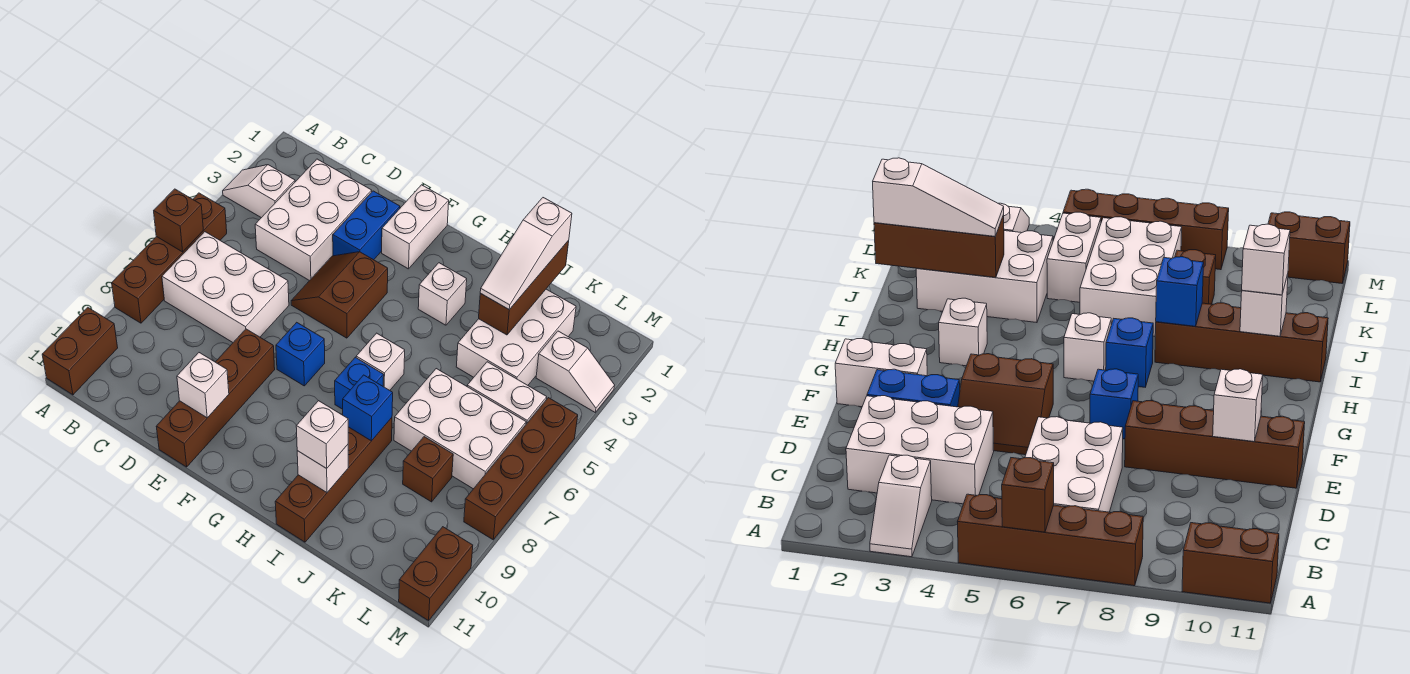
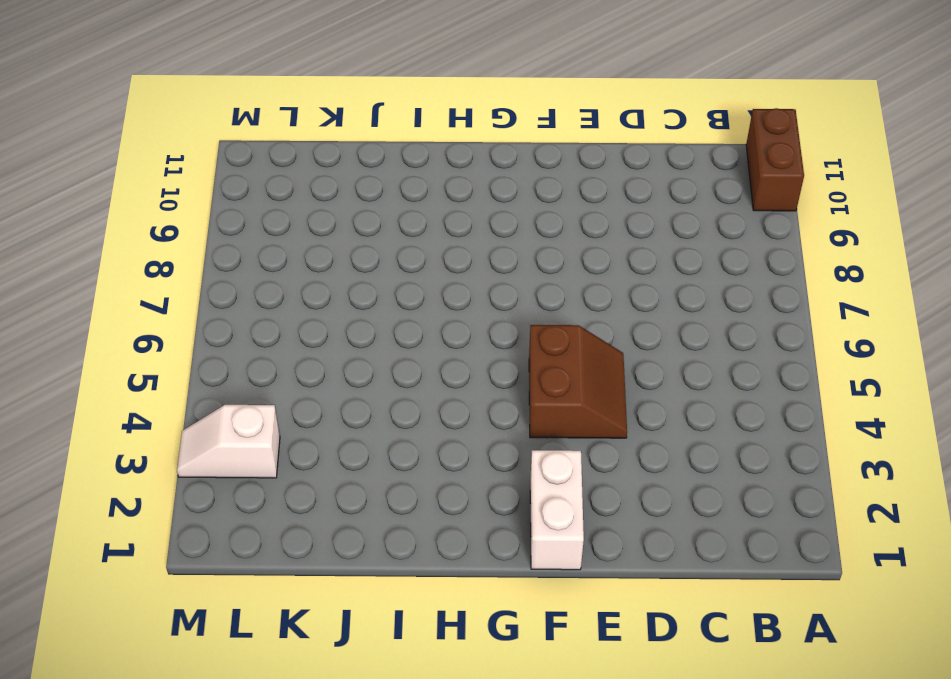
none -> white slope A3:B3 level 1 top B
none -> brown brick A5:A8 level 1
none -> white brick B6:D7 level 1

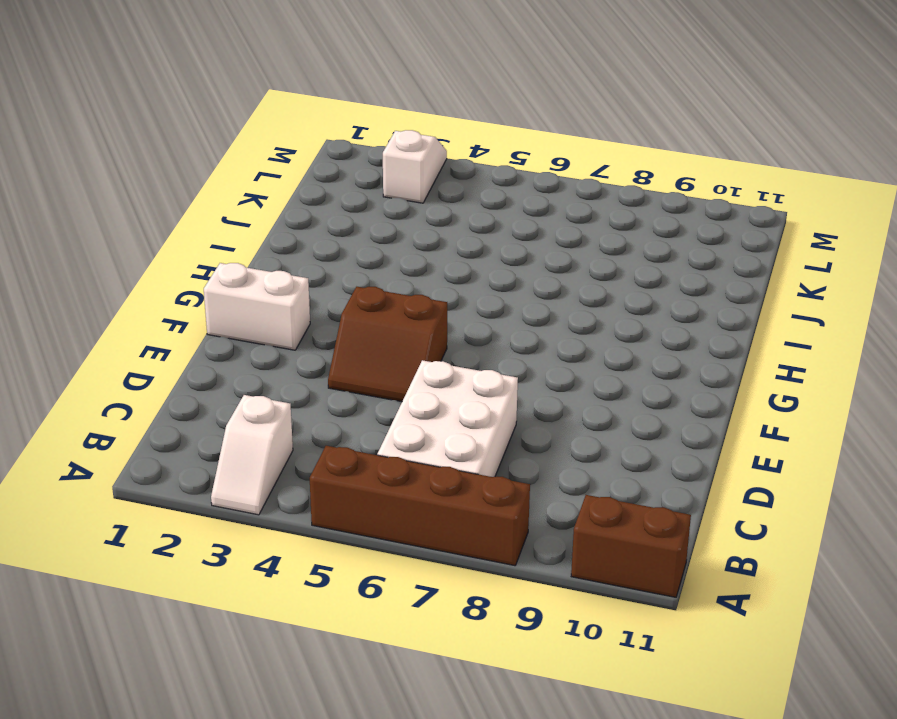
none -> white brick C2:D4 level 1
none -> blue brick E2:E3 level 1
none -> brown brick E8:E11 level 1

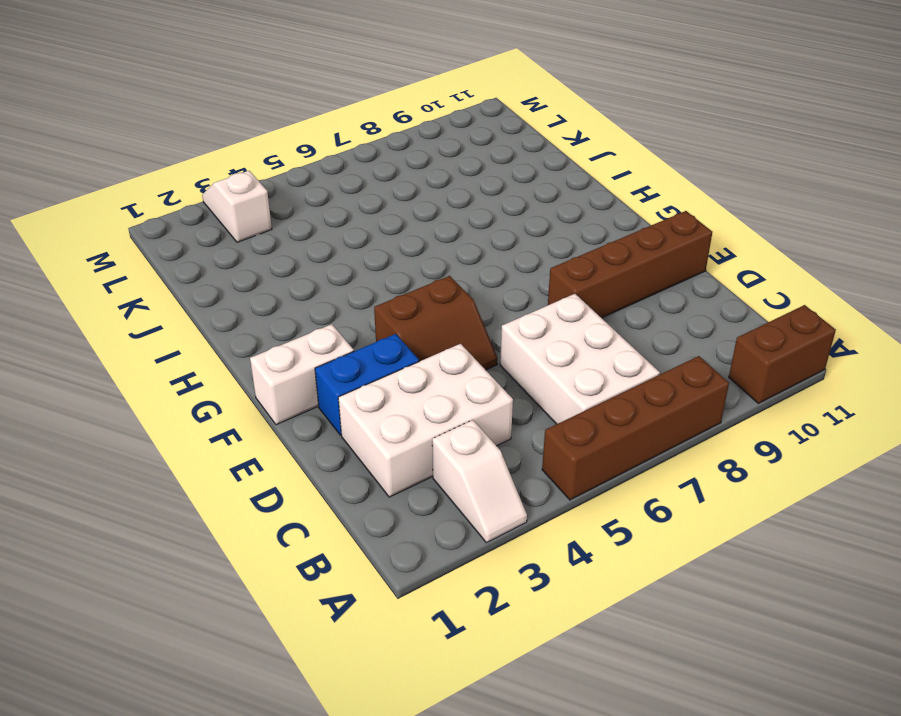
none -> blue brick F7 level 1
none -> white brick H3 level 1
none -> white brick H6 level 1

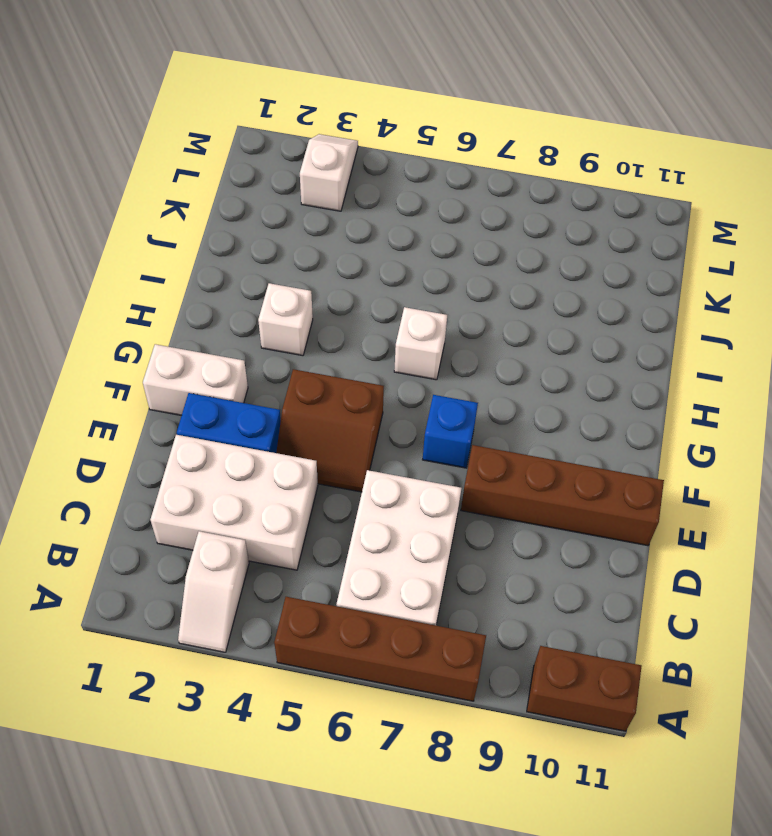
none -> blue brick H7 level 1
none -> brown brick I8:I11 level 1
none -> white brick J2:K4 level 1

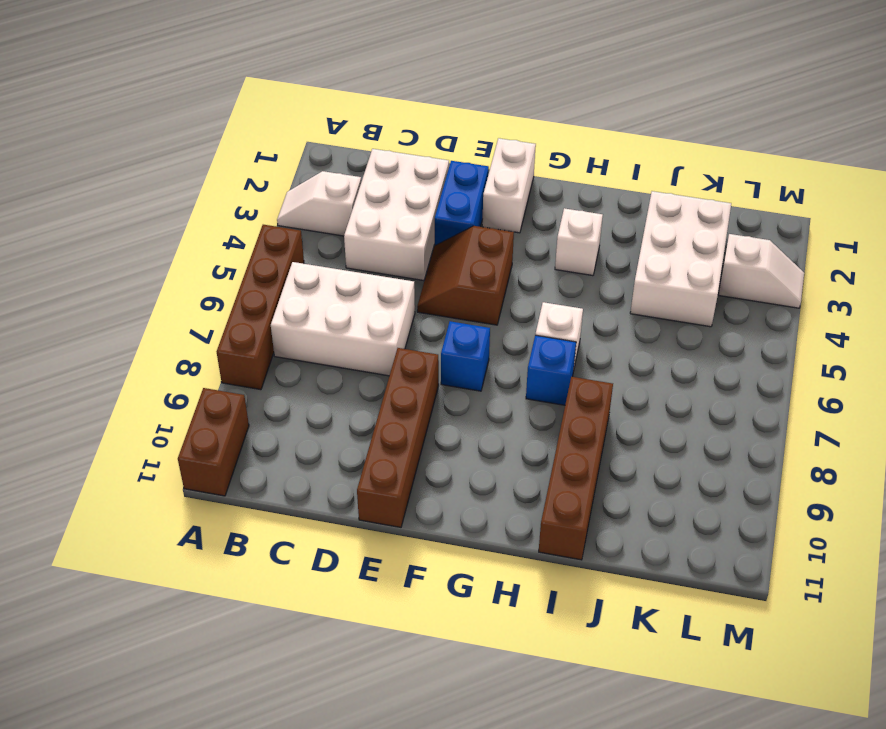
none -> white brick J6:L7 level 1
none -> white brick K5:L5 level 1
none -> brown brick K8 level 1

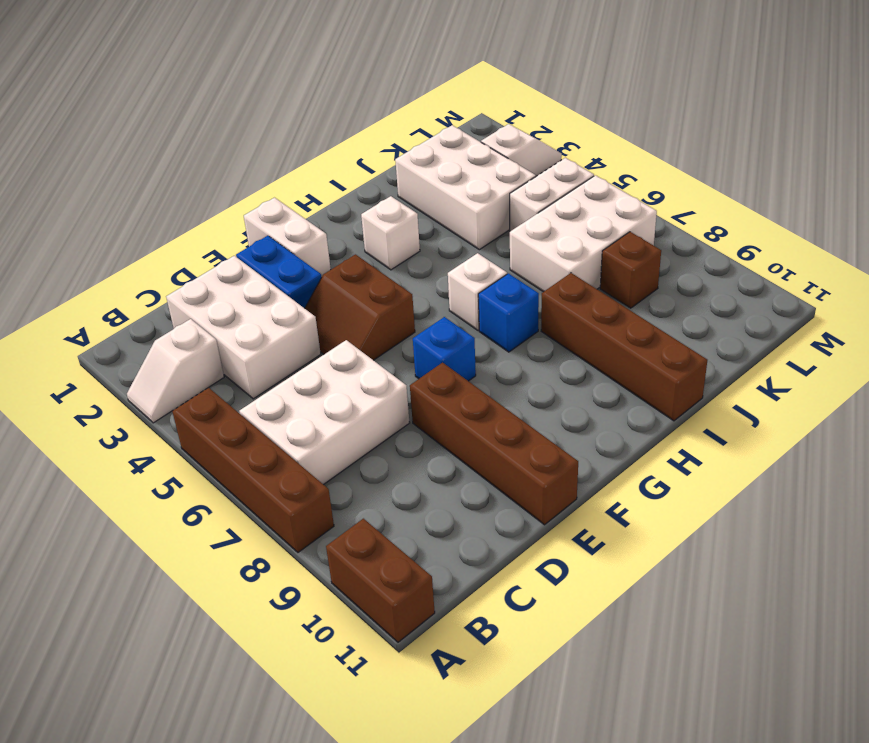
none -> brown brick M5:M8 level 1
none -> brown brick M10:M11 level 1
none -> brown brick A6 level 2

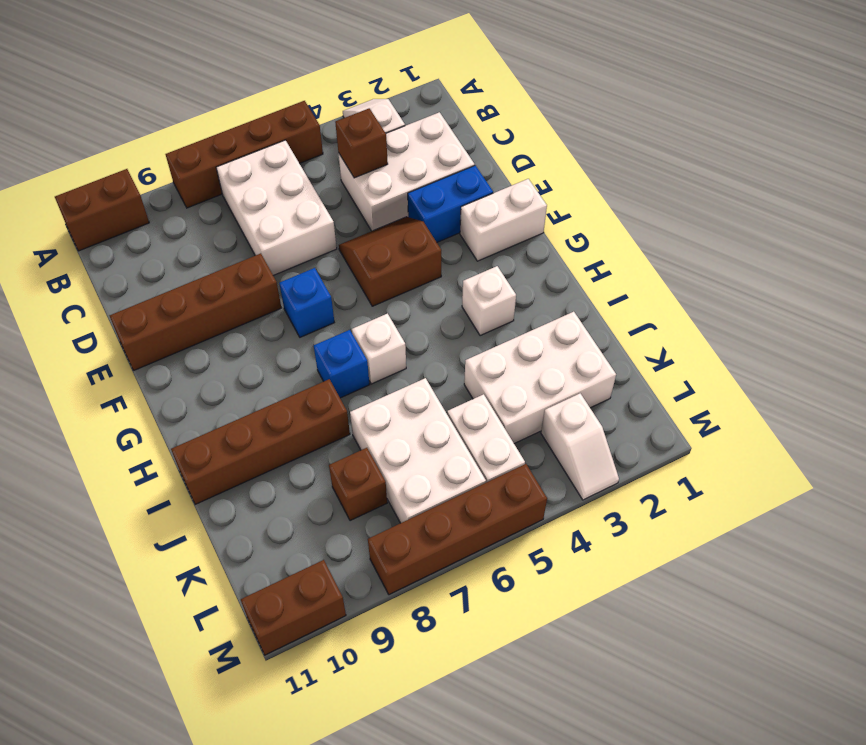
brown brick C4 level 2 -> brown brick A6 level 2
none -> white brick E10 level 2
none -> blue brick I8 level 2
none -> white brick I10 level 2

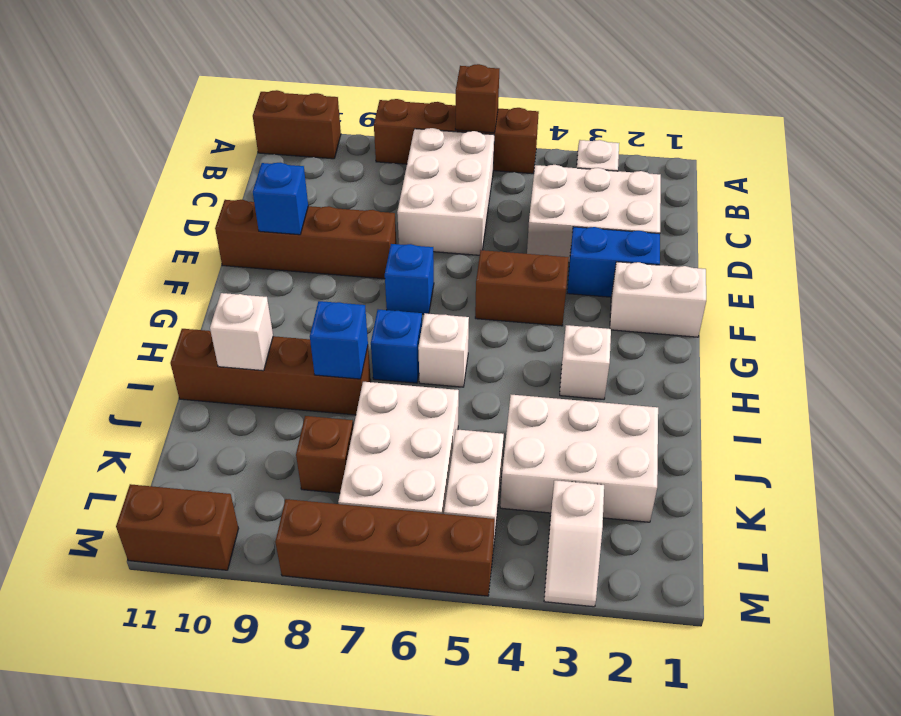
blue brick E10 level 2 -> white brick E10 level 2
none -> brown brick J1:J3 level 2
none -> white brick I10 level 3
none -> white slope J1:J3 level 3 top 1

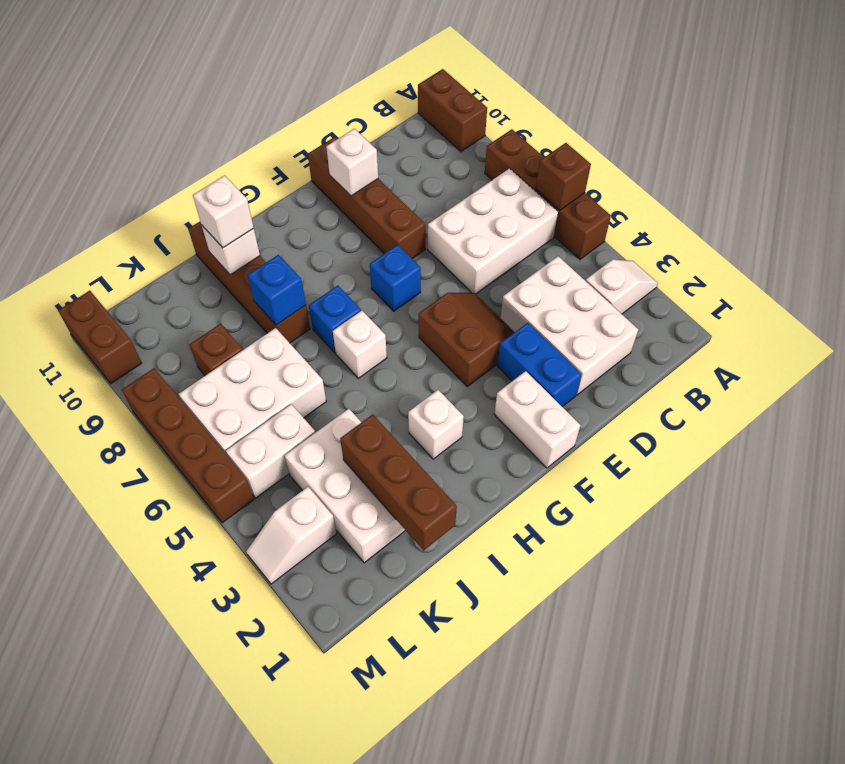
none -> white slope J1:J3 level 3 top 1

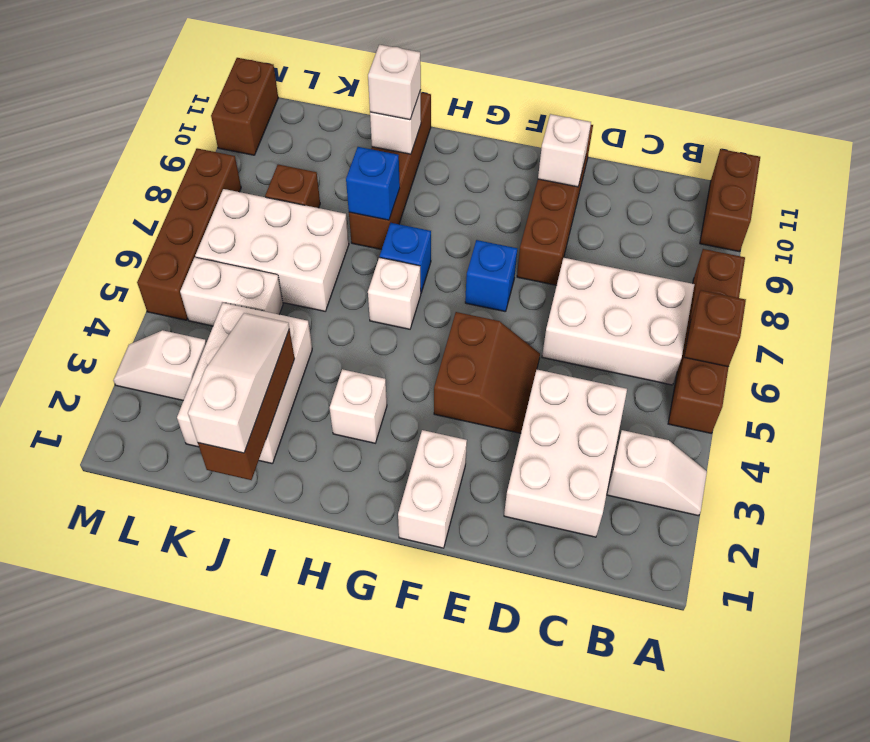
none -> blue brick E2:E3 level 1

